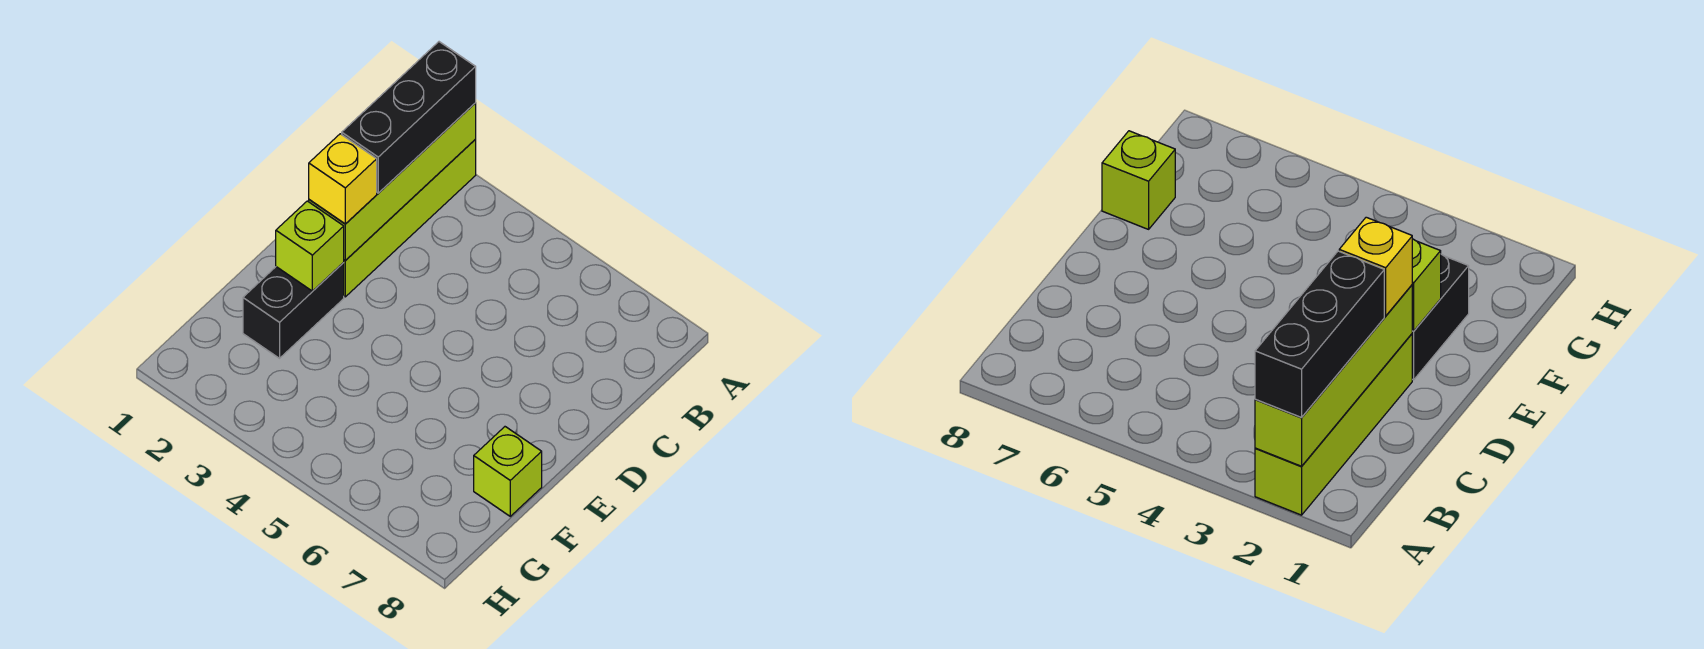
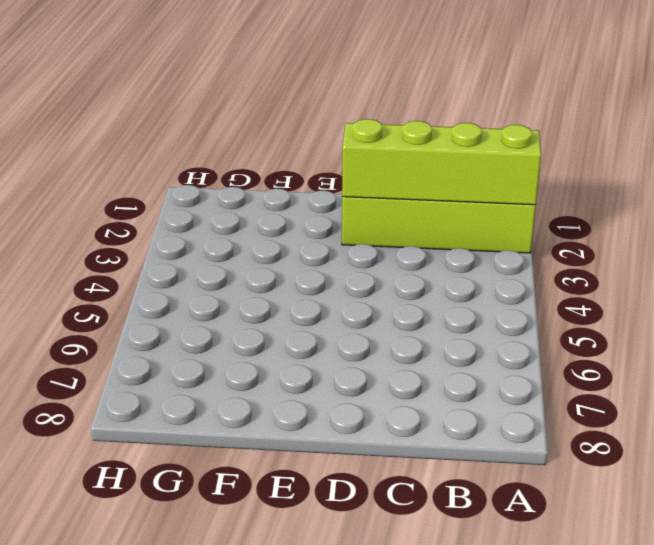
none -> black brick E2:F2 level 1
none -> lime brick F8 level 1

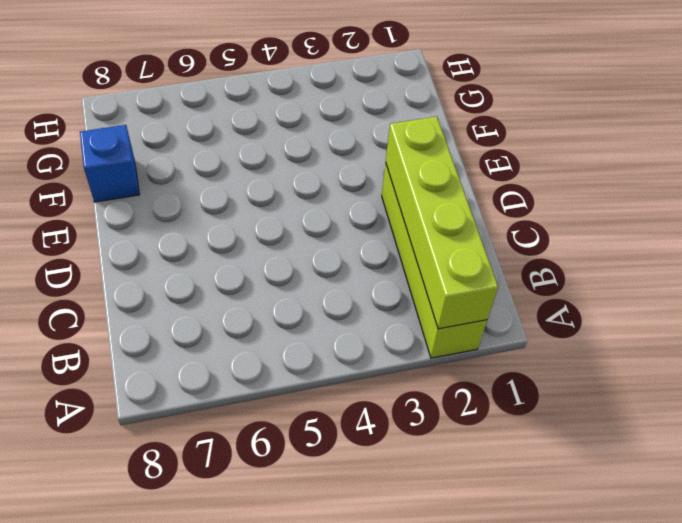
blue brick F8 level 1 -> lime brick F8 level 1
none -> black brick E2:F2 level 1
none -> lime brick E2 level 2

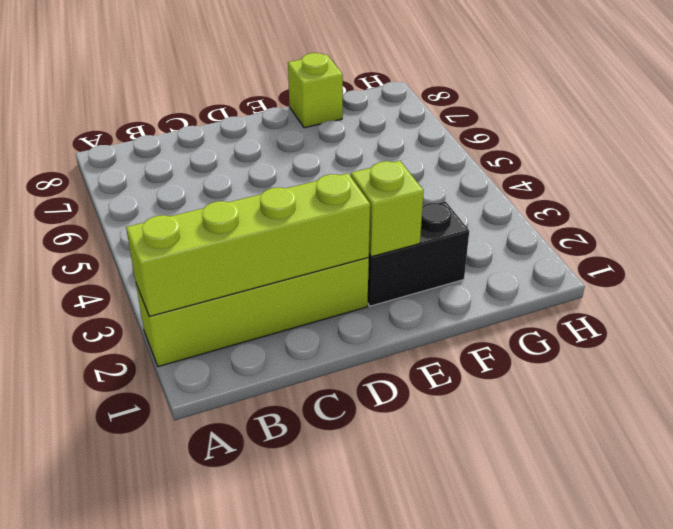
none -> black brick A2:C2 level 3
none -> yellow brick D2 level 3

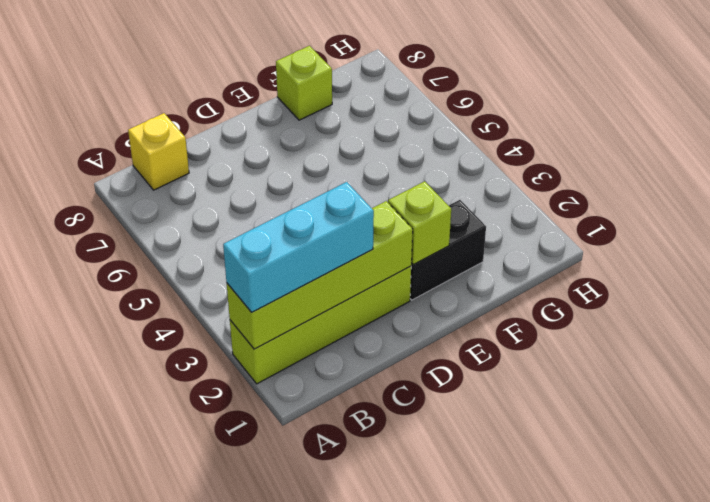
cyan brick A2:C2 level 3 -> black brick A2:C2 level 3
yellow brick B8 level 1 -> yellow brick D2 level 3

